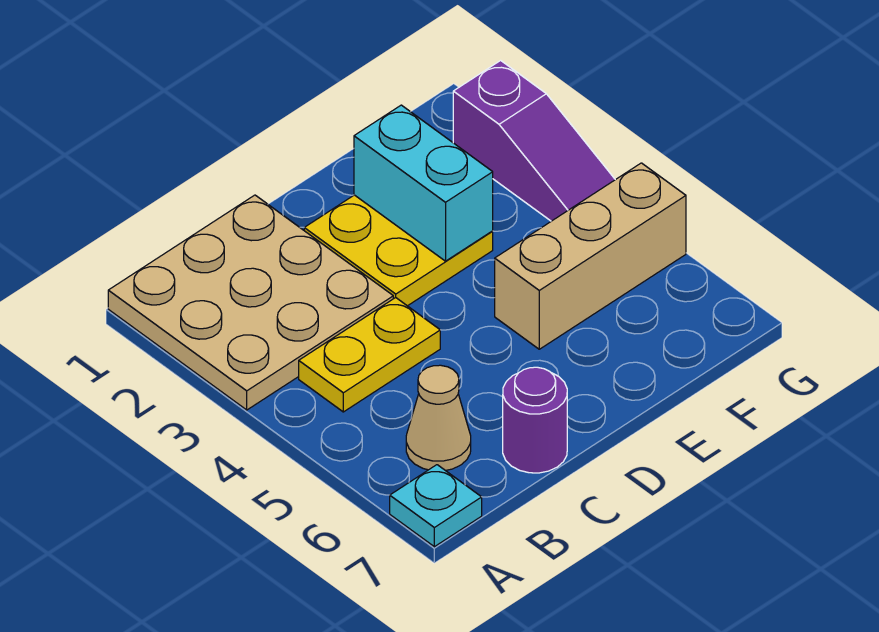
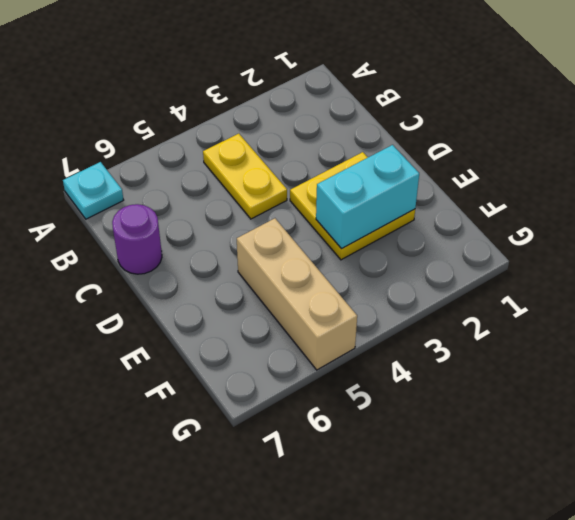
none -> tan plate A1:C3 level 1
none -> tan cone B6 level 1

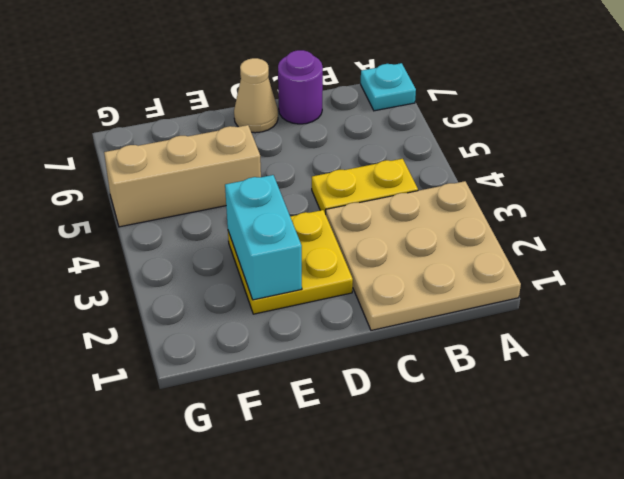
tan cone D7 level 1 -> tan cone B6 level 1
none -> purple slope G2:G4 level 1 top 2

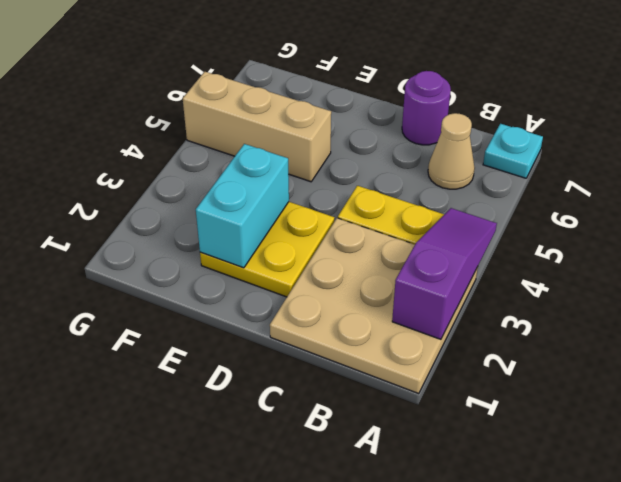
purple slope A2:A4 level 2 top 2 -> purple slope G2:G4 level 1 top 2

